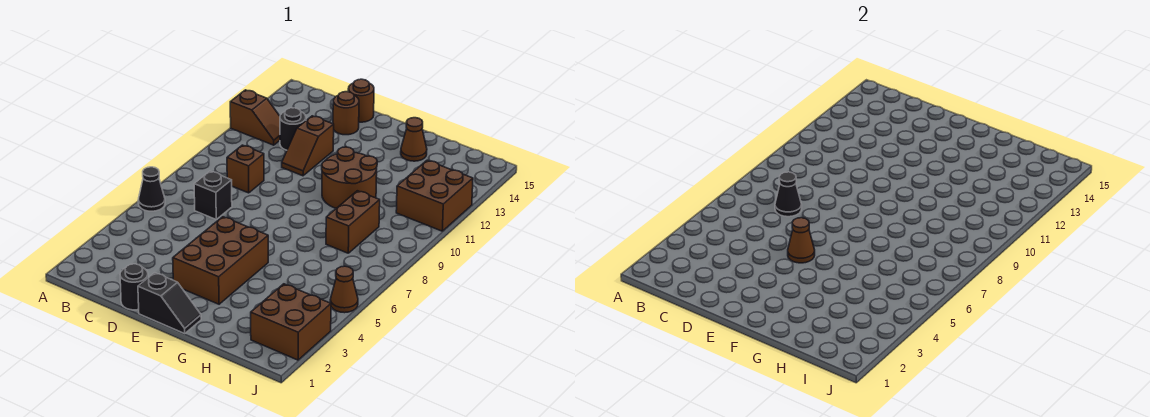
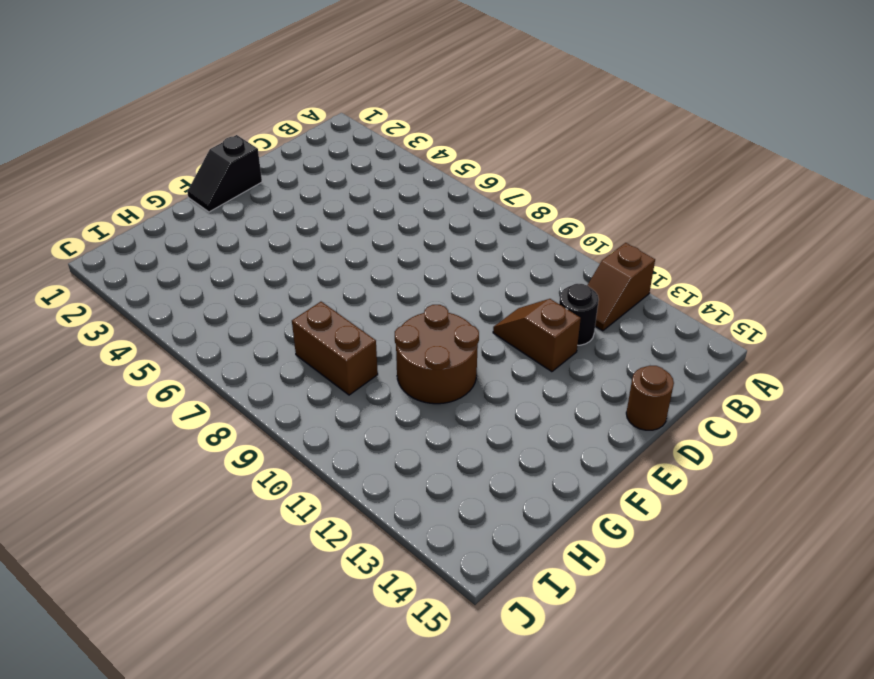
none -> black cone A6 level 1
none -> black brick C7 level 1
none -> brown brick C9 level 1

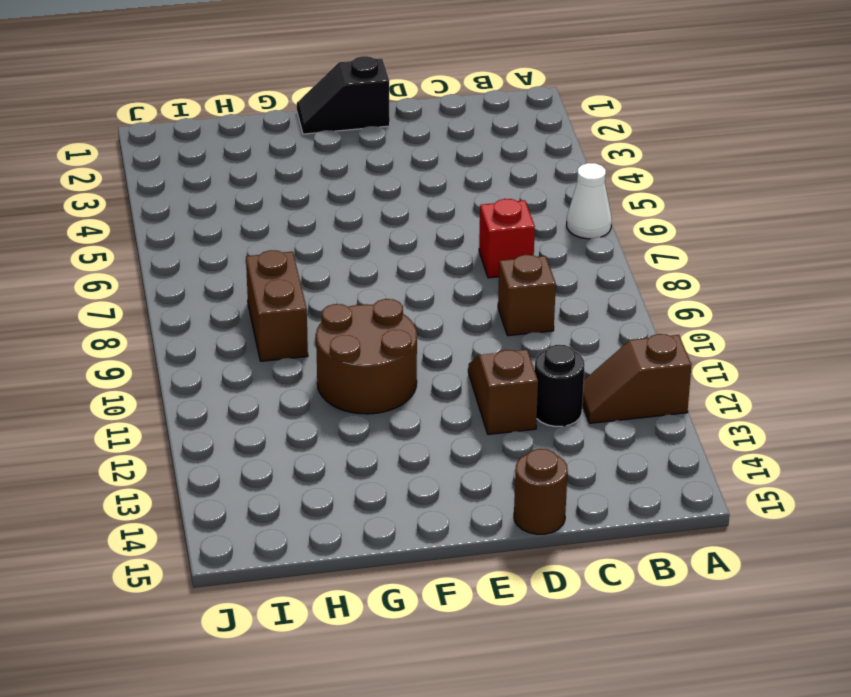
white cone A6 level 1 -> black cone A6 level 1
red brick C7 level 1 -> black brick C7 level 1
none -> black round brick D1 level 1
none -> brown round brick D14 level 1
none -> brown brick E3:F5 level 1

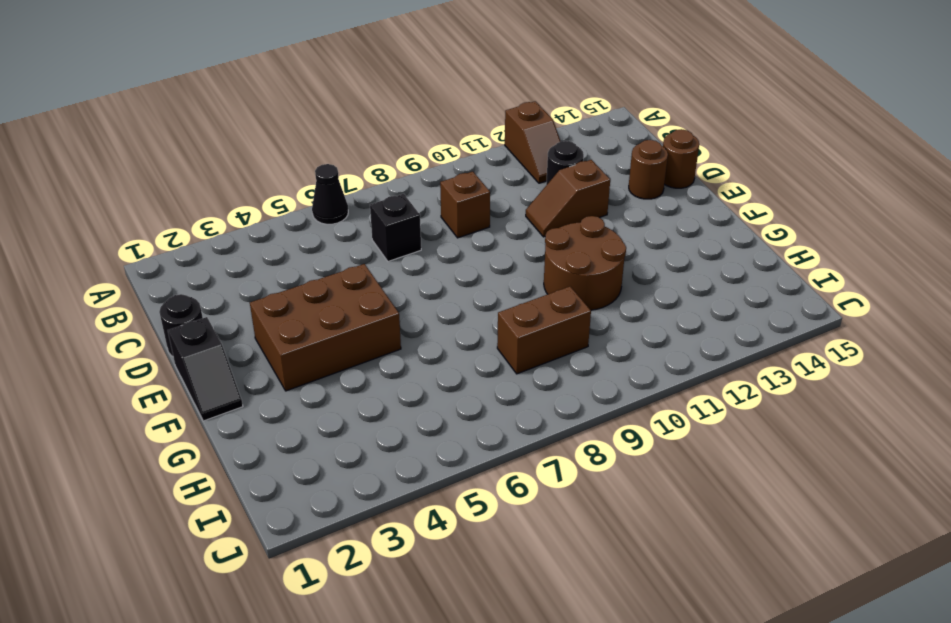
none -> brown cone G14 level 1
none -> brown brick I2:J3 level 1
none -> brown brick I11:J12 level 1

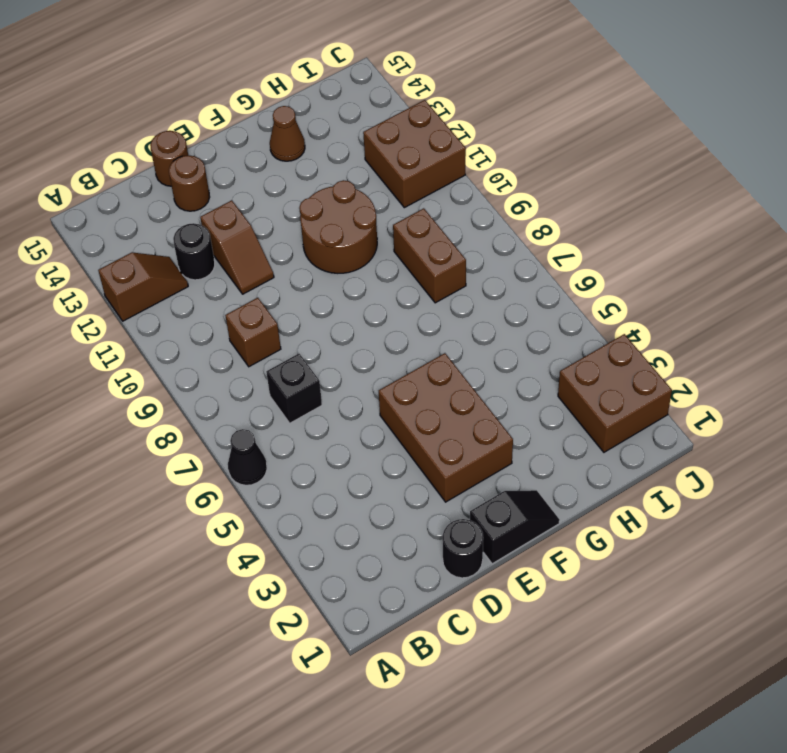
none -> brown cone J5 level 1
none -> black cone C7 level 2
none -> brown cone E5 level 2

